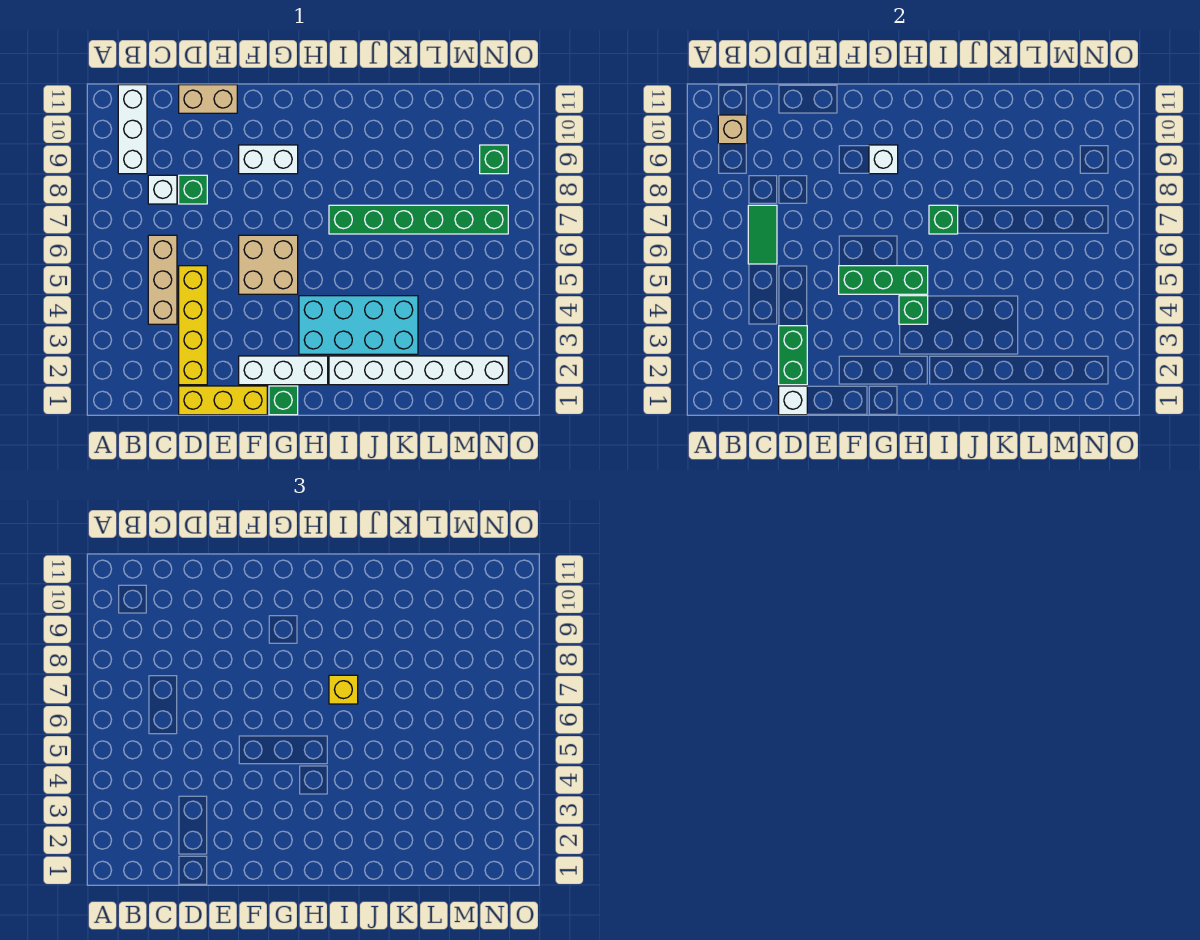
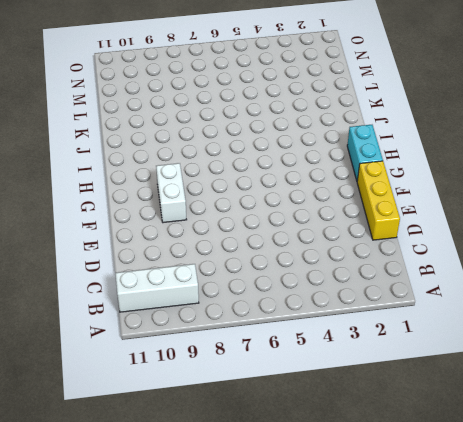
cyan brick G1:H1 level 1 -> green brick G1 level 1
none -> tan brick C4:C6 level 1
none -> white brick C8 level 1
none -> yellow brick D2:D5 level 1

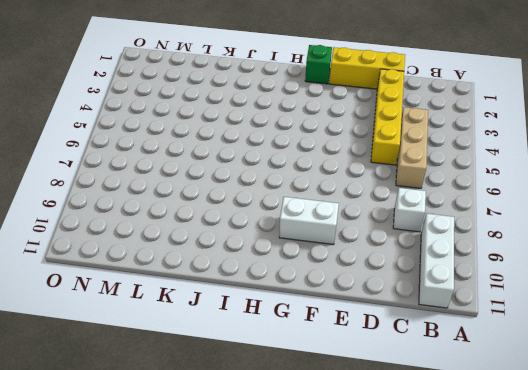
none -> green brick D8 level 1
none -> tan brick D11:E11 level 1
none -> white brick F2:H2 level 1

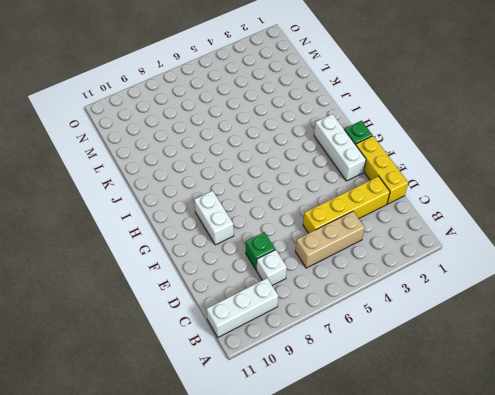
none -> tan brick D11:E11 level 1
none -> tan brick F5:G6 level 1
none -> cyan brick H3:K4 level 1

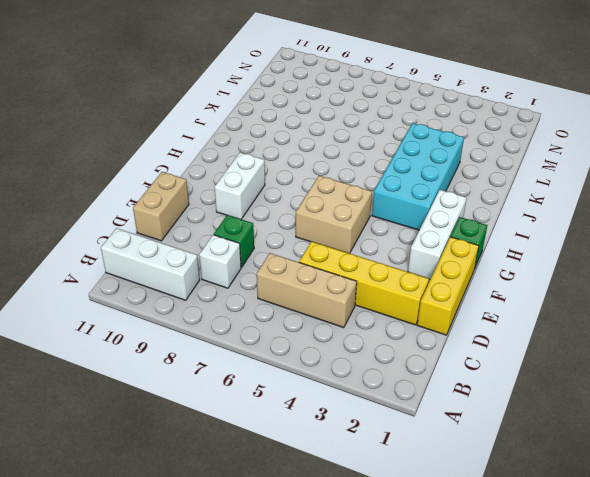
none -> white brick I2:N2 level 1
none -> green brick I7:N7 level 1
none -> green brick N9 level 1

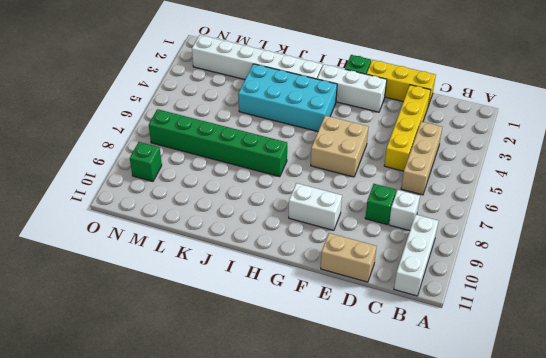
none -> tan brick B10 level 2
none -> green tile C6:C7 level 2
none -> white brick D1 level 2

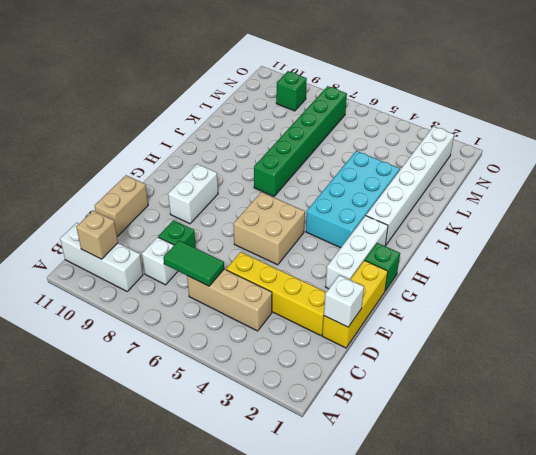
none -> green brick D2:D3 level 2
none -> green brick F5:H5 level 2
none -> white brick G9 level 2

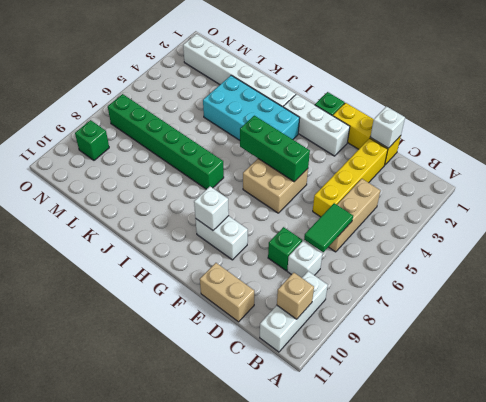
none -> green brick D2:D3 level 2
none -> green brick H4 level 2
none -> green brick I7 level 2

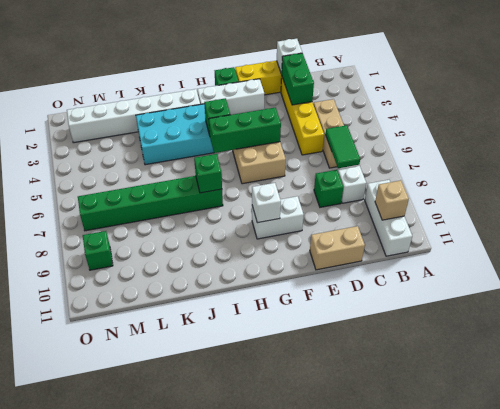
none -> yellow brick I7 level 3

